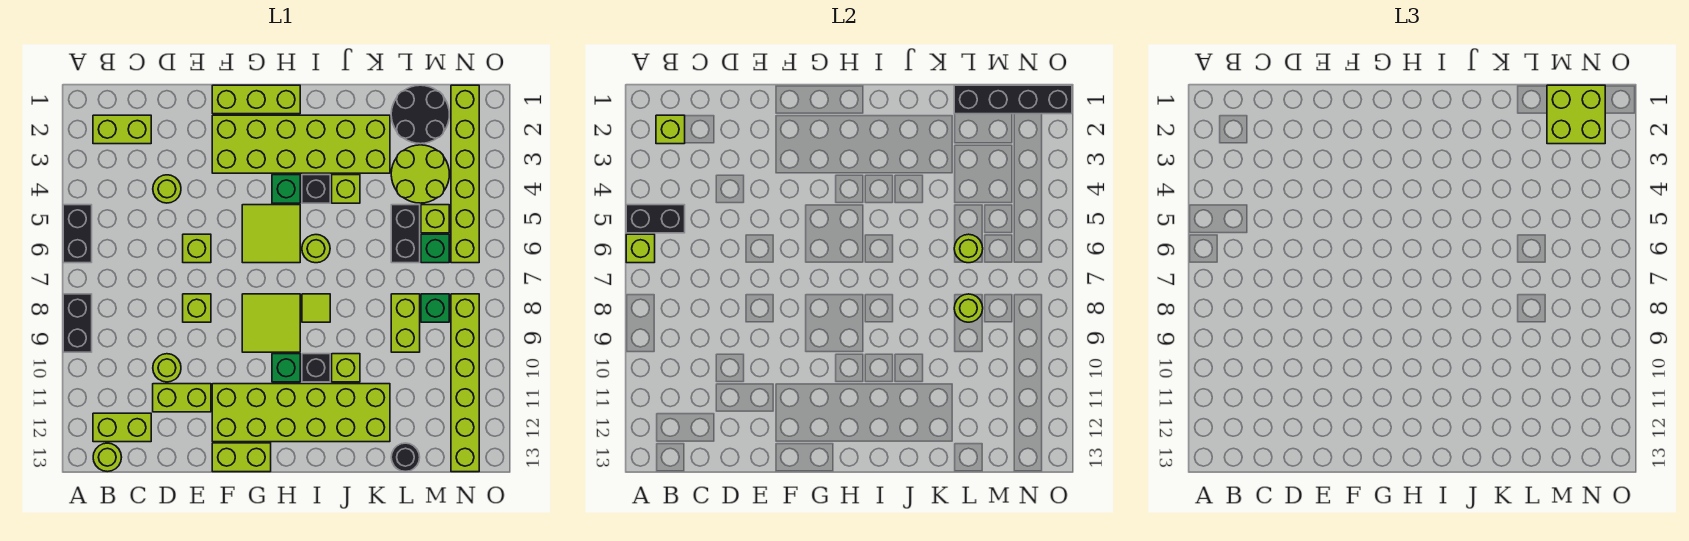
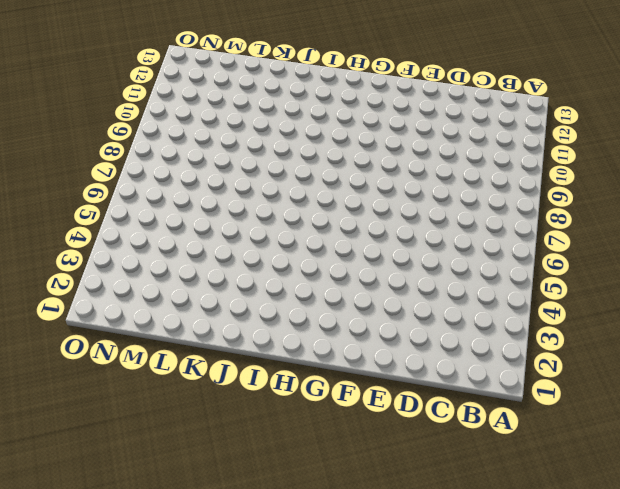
none -> black brick A5:A6 level 1
none -> black brick A8:A9 level 1
none -> lime brick B2:C2 level 1
none -> lime brick B12:C12 level 1

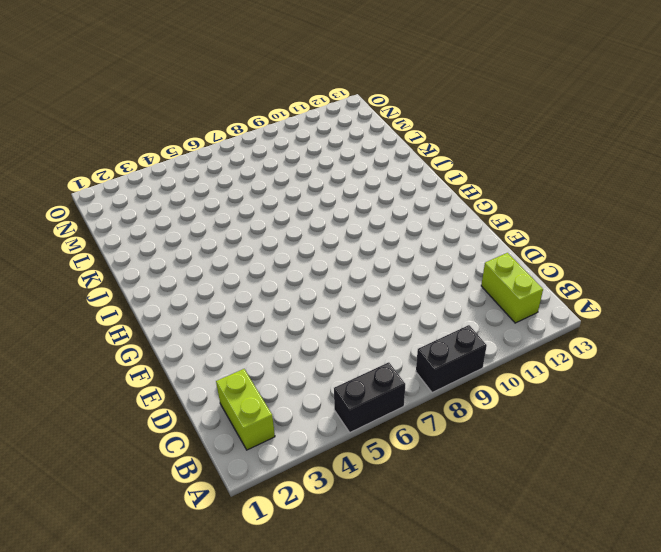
none -> lime round brick B13 level 1
none -> lime round brick D4 level 1
none -> lime round brick D10 level 1
none -> lime brick D11:E11 level 1

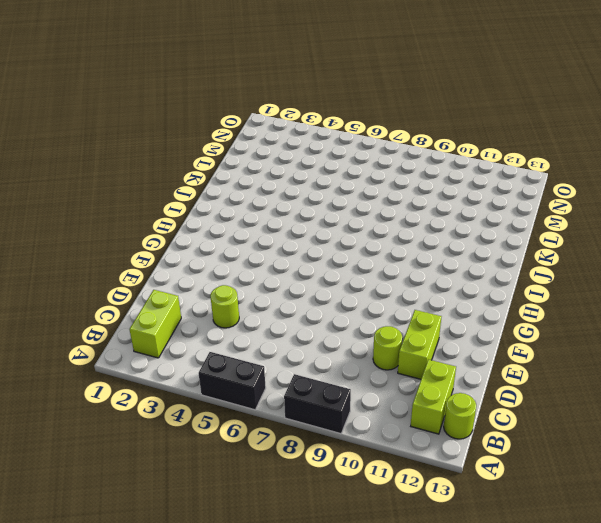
none -> lime brick E6 level 1
none -> lime brick E8 level 1
none -> lime brick F1:H1 level 1
none -> lime brick F2:K3 level 1

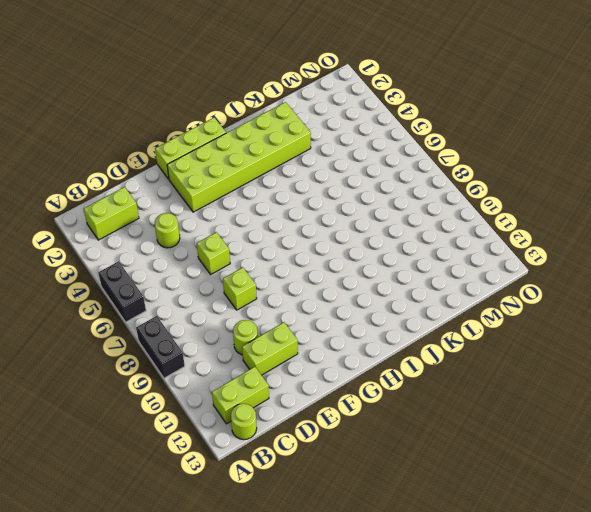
none -> lime brick F11:K12 level 1
none -> lime brick F13:G13 level 1
none -> lime tile G5:H6 level 1
none -> lime tile G8:H9 level 1

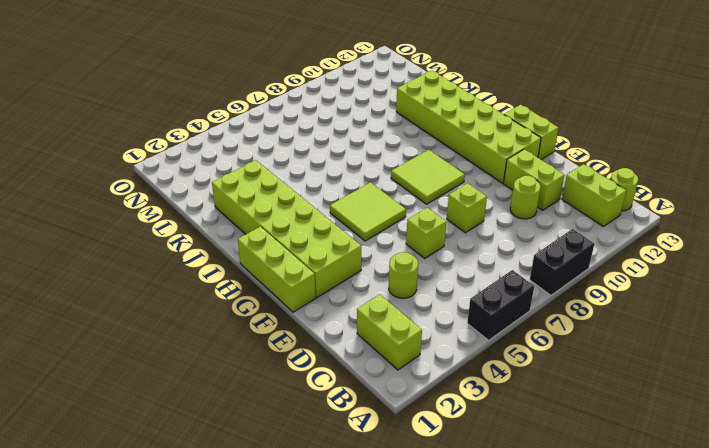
none -> green brick H4 level 1
none -> green brick H10 level 1
none -> black brick I4 level 1
none -> lime round brick I6 level 1

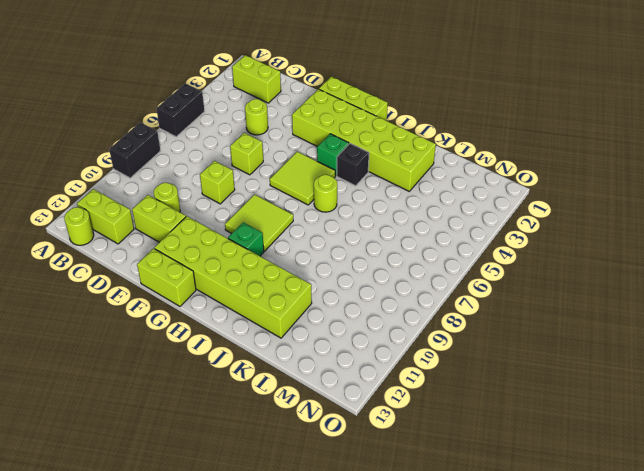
none -> lime tile I8 level 1
none -> black brick I10 level 1
none -> lime brick J4 level 1
none -> lime brick J10 level 1

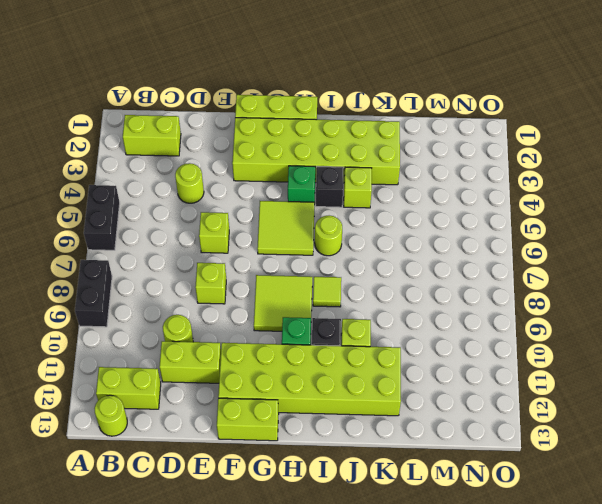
none -> black round brick L1:M2 level 1
none -> lime round brick L3:M4 level 1
none -> black brick L5:L6 level 1
none -> lime brick L8:L9 level 1

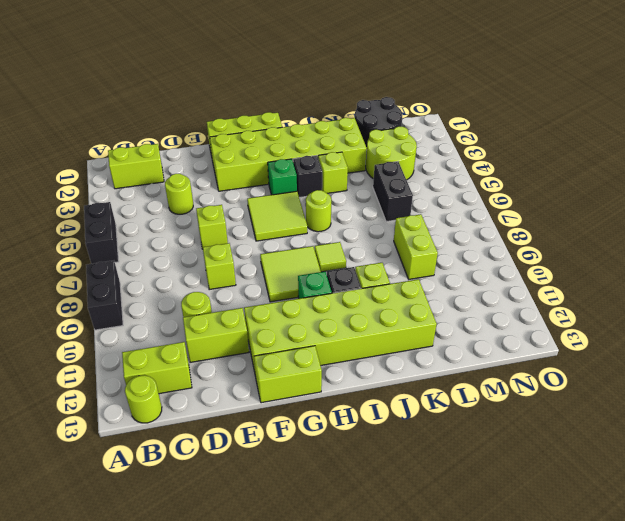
none -> black round brick L13 level 1
none -> lime brick M5 level 1
none -> green brick M6 level 1
none -> green brick M8 level 1

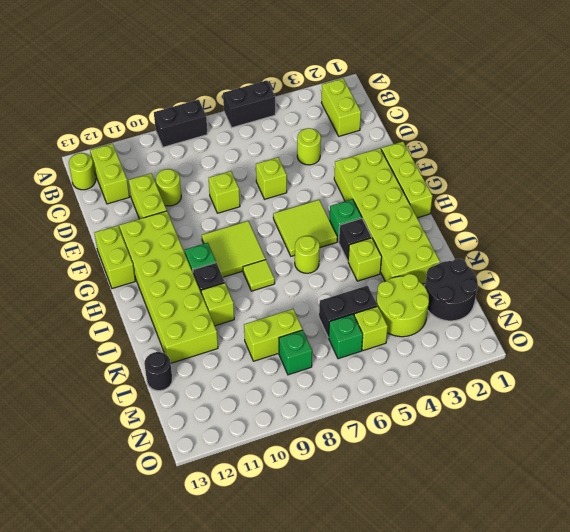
none -> lime brick N1:N6 level 1
none -> lime brick N8:N13 level 1
none -> black brick A5:B5 level 2
none -> lime brick A6 level 2

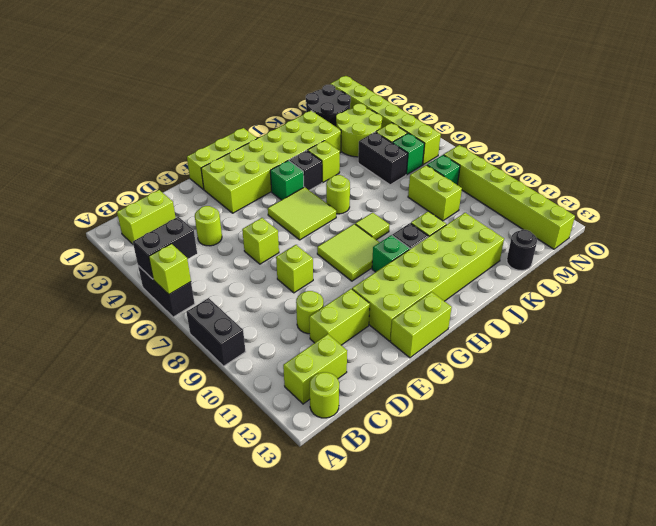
none -> lime brick B2 level 2
none -> black brick L1:O1 level 2
none -> lime round brick L6 level 2
none -> lime round brick L8 level 2

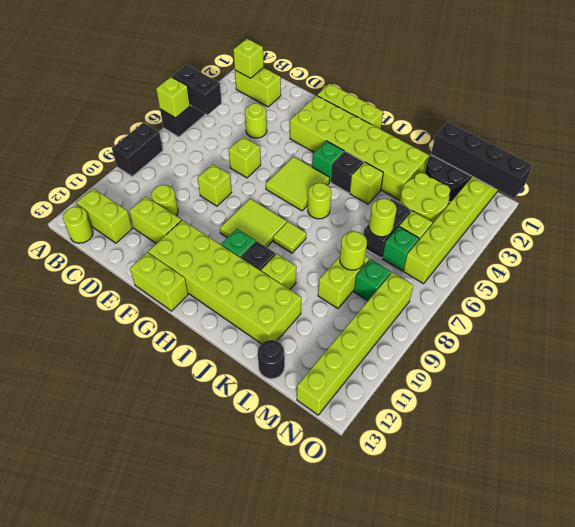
none -> lime brick M1:N2 level 3

